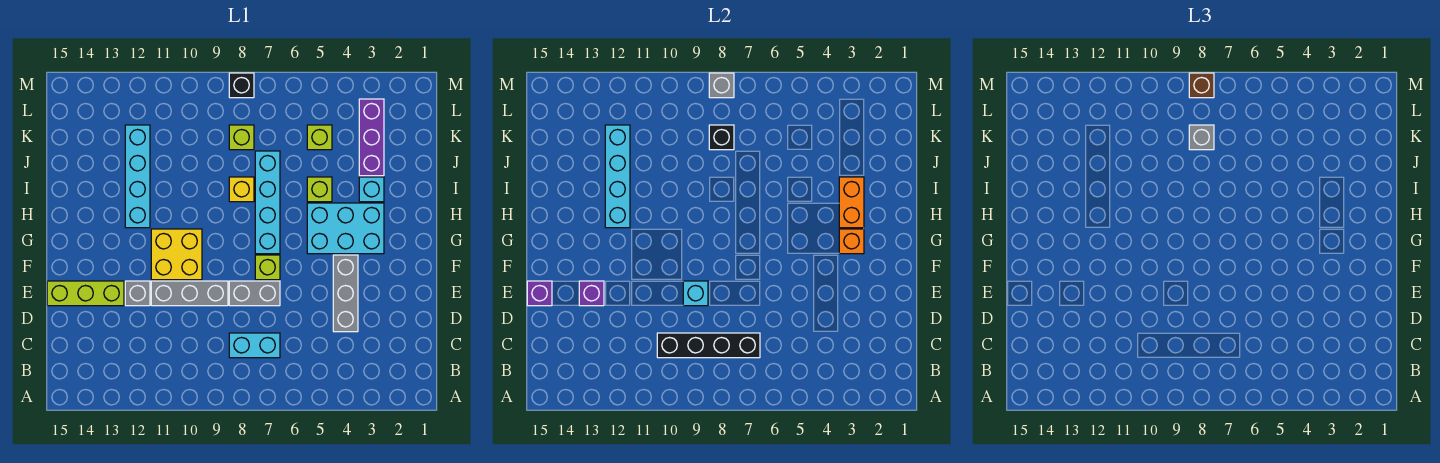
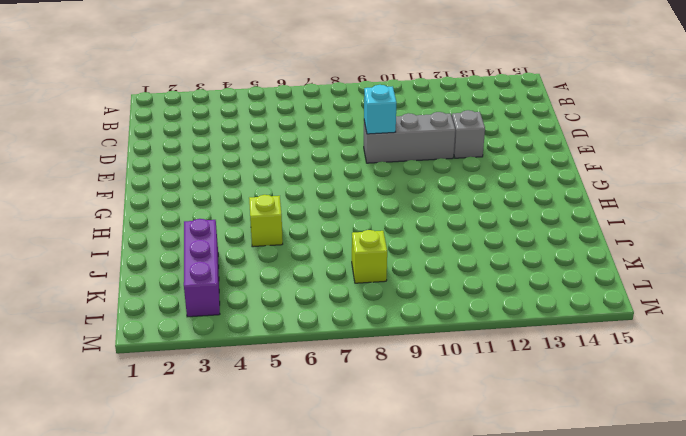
none -> cyan brick C7:C8 level 1
none -> grey brick D4:F4 level 1
none -> grey brick E7:E8 level 1

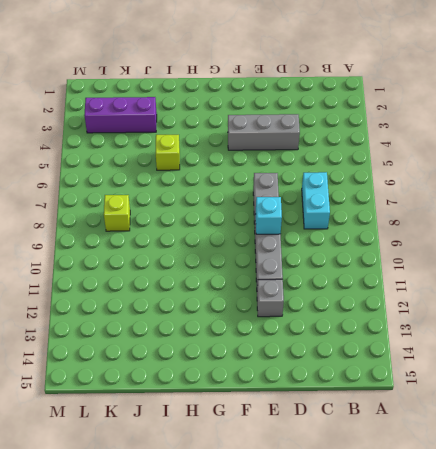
none -> lime brick E13:E15 level 1
none -> lime brick F7 level 1
none -> yellow brick F10:G11 level 1

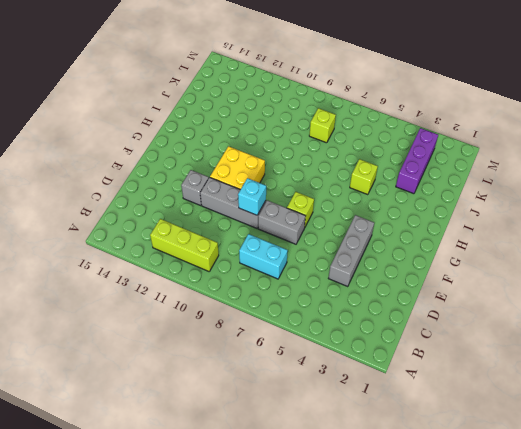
lime brick B10:B12 level 1 -> lime brick E13:E15 level 1
none -> cyan brick G3:H5 level 1
none -> cyan brick G7:J7 level 1
none -> cyan brick H12:K12 level 1

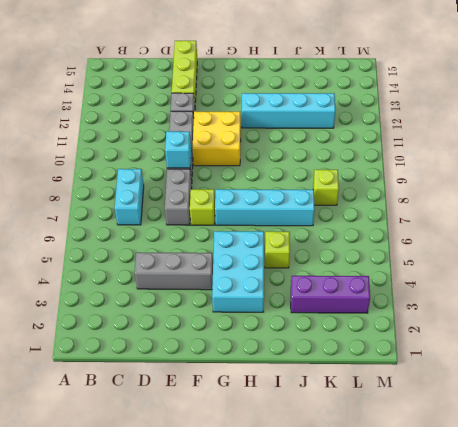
none -> cyan brick I3 level 1
none -> yellow brick I8 level 1
none -> lime brick K5 level 1

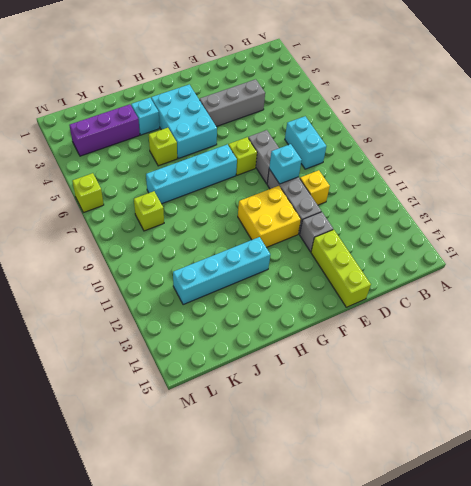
yellow brick D10 level 1 -> yellow brick I8 level 1
lime brick M6 level 1 -> lime brick K5 level 1
none -> black brick M8 level 1
none -> black brick C7:C10 level 2
none -> purple brick E13 level 2

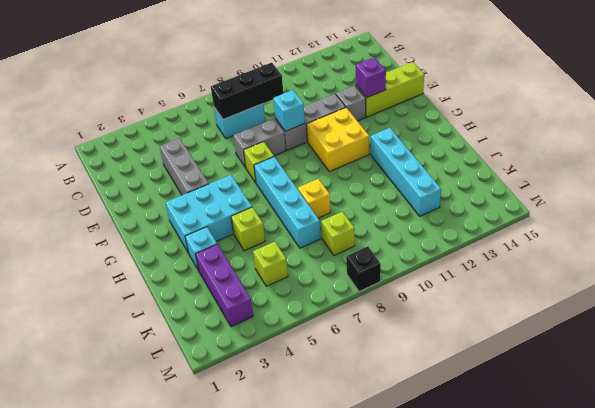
black brick C7:C9 level 2 -> black brick C7:C10 level 2
none -> purple brick E15 level 2
none -> orange brick G3 level 2
none -> orange brick H3:I3 level 2

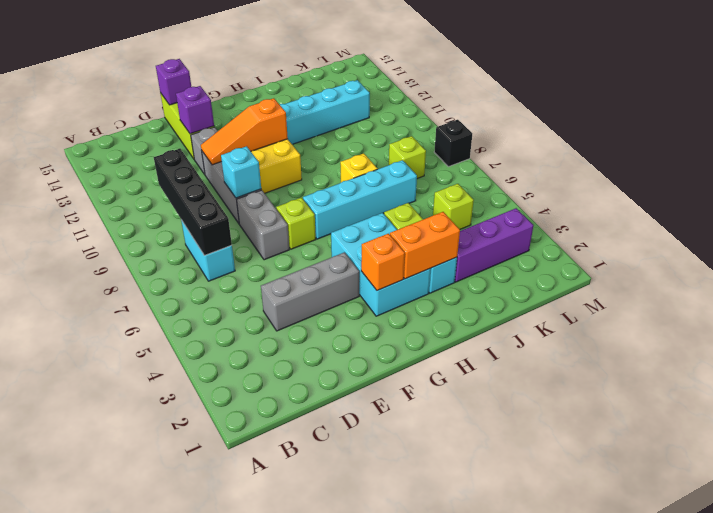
orange slope E11:G11 level 2 top G -> none
none -> cyan brick H12:K12 level 2
none -> black brick K8 level 2
none -> grey brick M8 level 2

